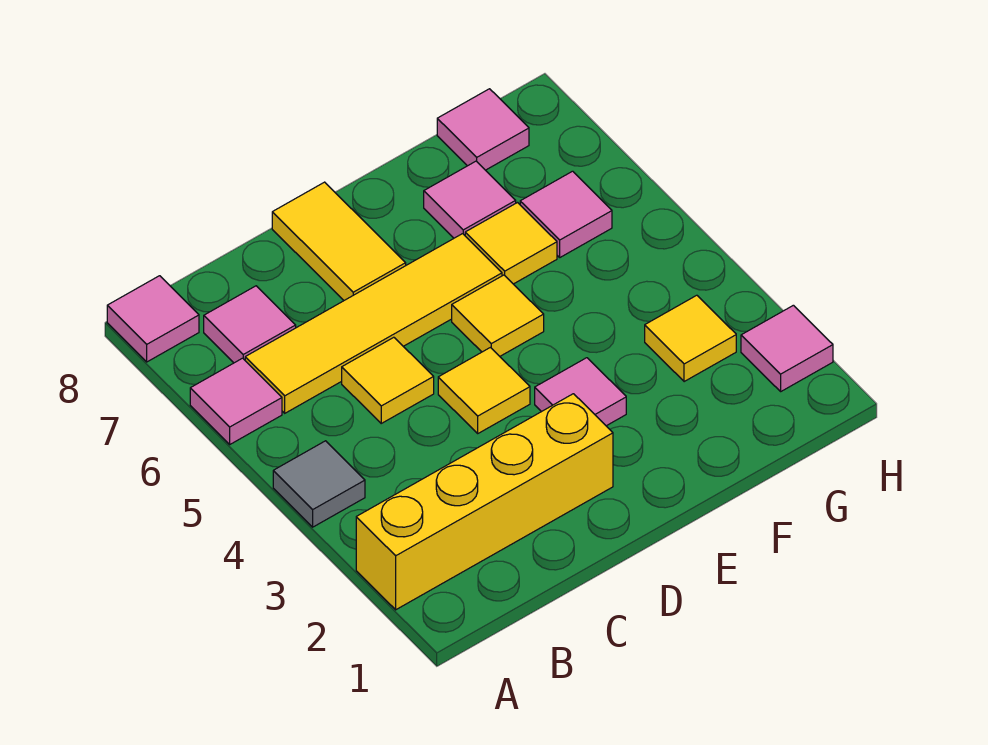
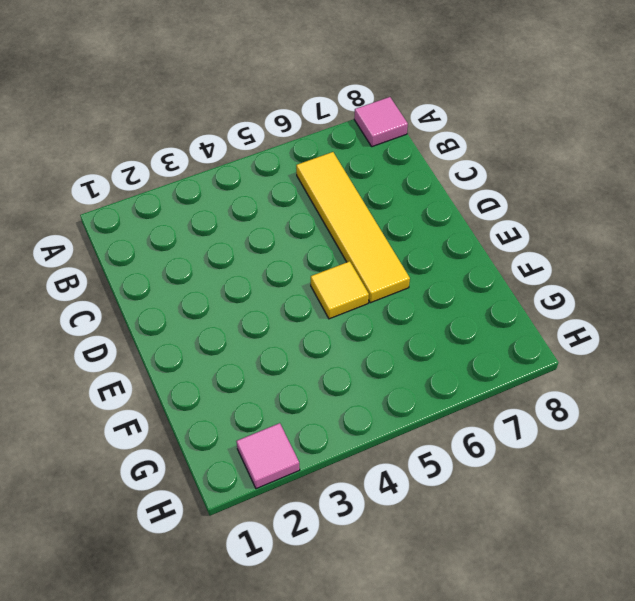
none -> yellow brick A2:D2 level 1
none -> grey tile A4 level 1
none -> pink tile A6 level 1

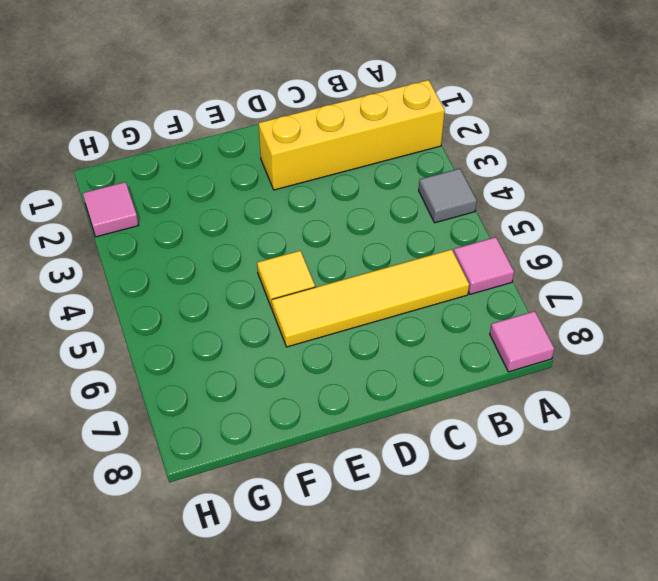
none -> pink tile B7 level 1
none -> yellow tile C5 level 1
none -> yellow tile D4 level 1

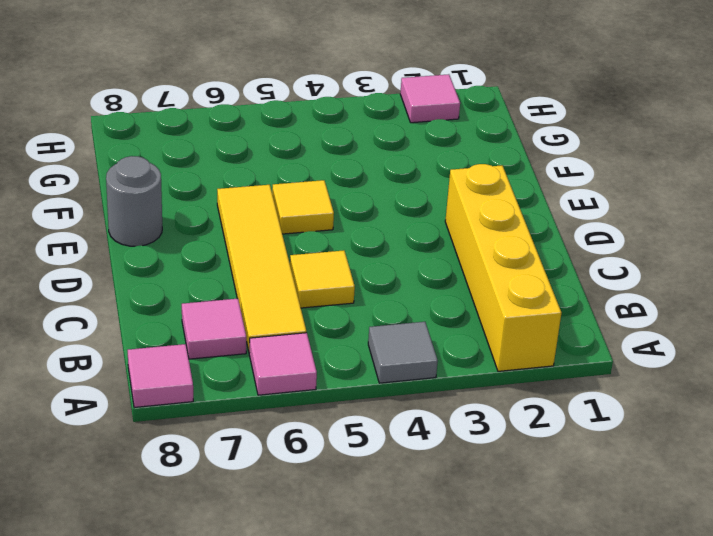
grey round brick E8 level 1 -> none
none -> yellow tile D4 level 1
none -> yellow tile D7:D8 level 1
none -> pink tile E3 level 1

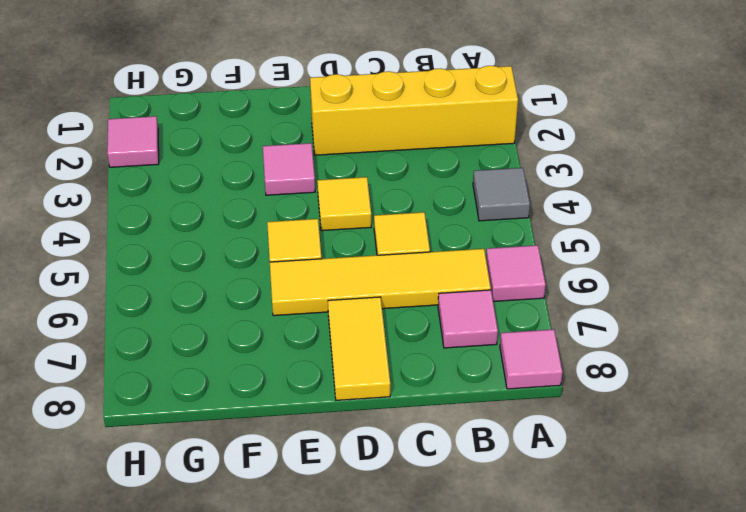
none -> yellow tile F6 level 1
none -> pink tile F7 level 1
none -> yellow tile G3 level 1

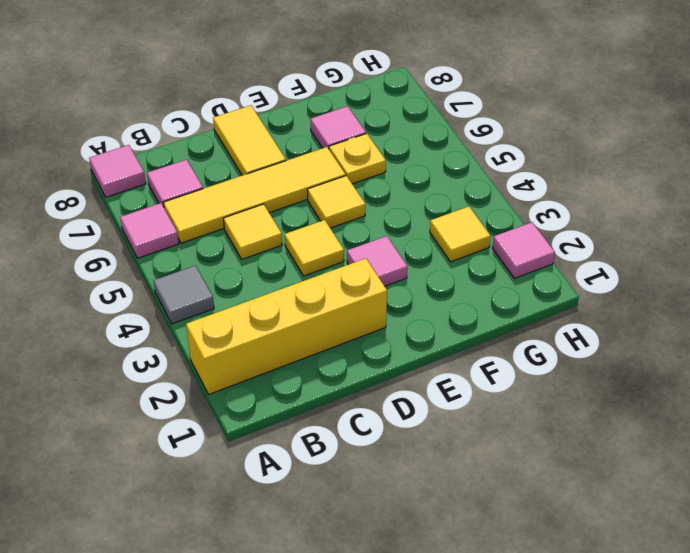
yellow plate F6 level 1 -> yellow tile F6 level 1
none -> pink tile G6 level 1
none -> pink tile G8 level 1

